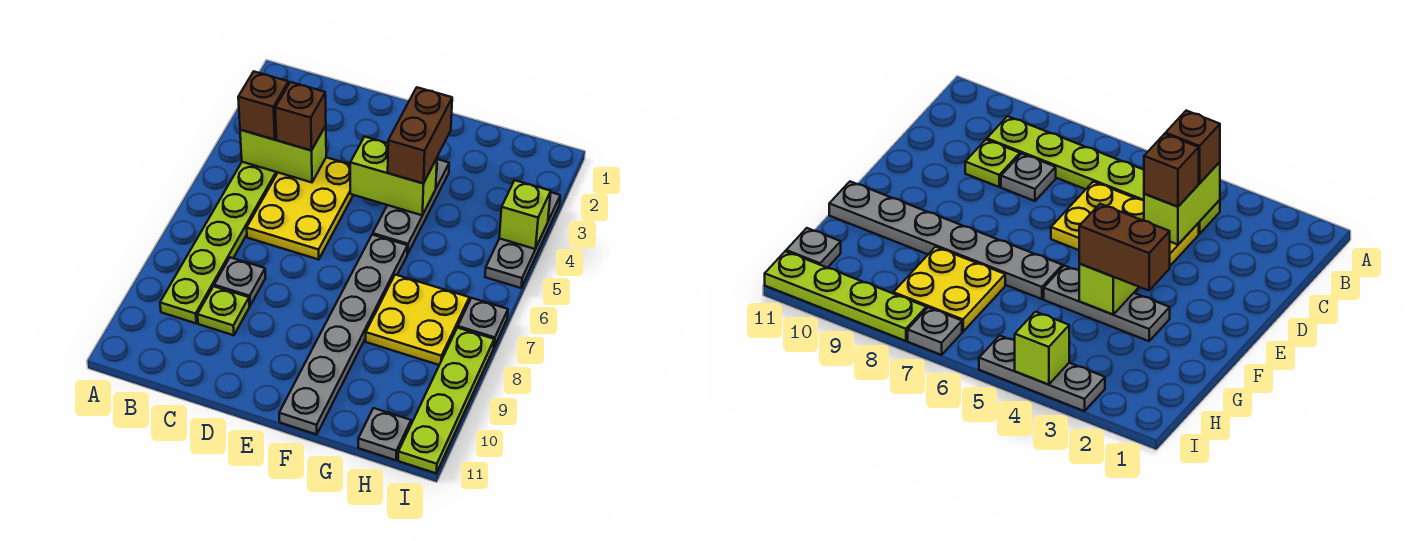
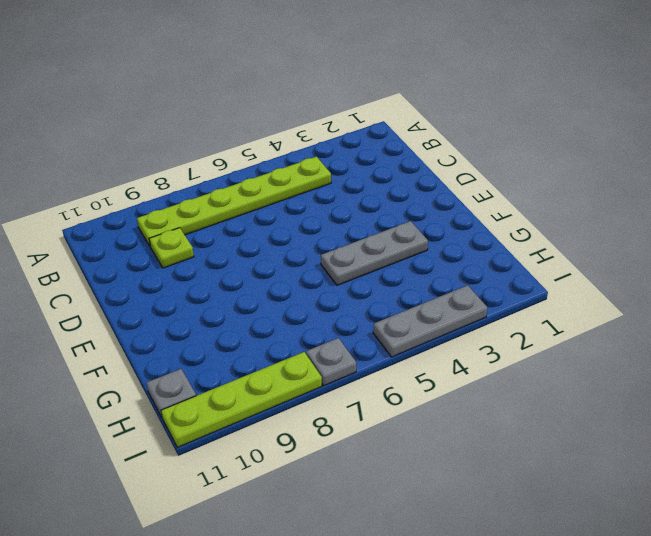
none -> yellow plate C4:D6 level 1
none -> grey plate C8 level 1
none -> grey plate F6:F11 level 1

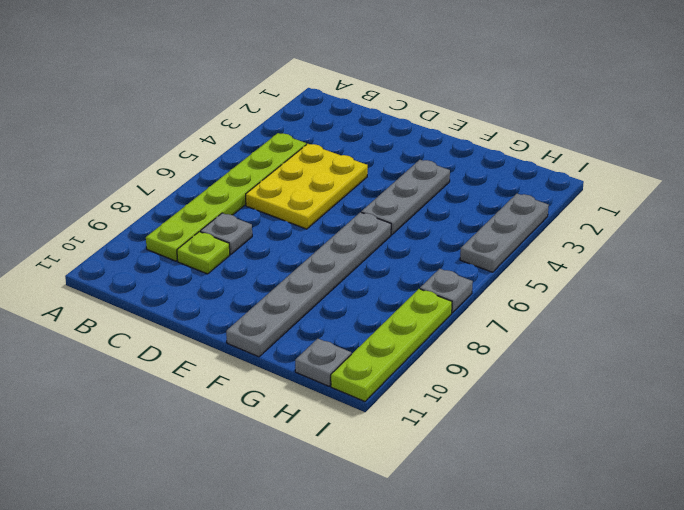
none -> yellow plate G7:H8 level 1
none -> lime brick B4:C4 level 2
none -> lime brick E4:F4 level 2

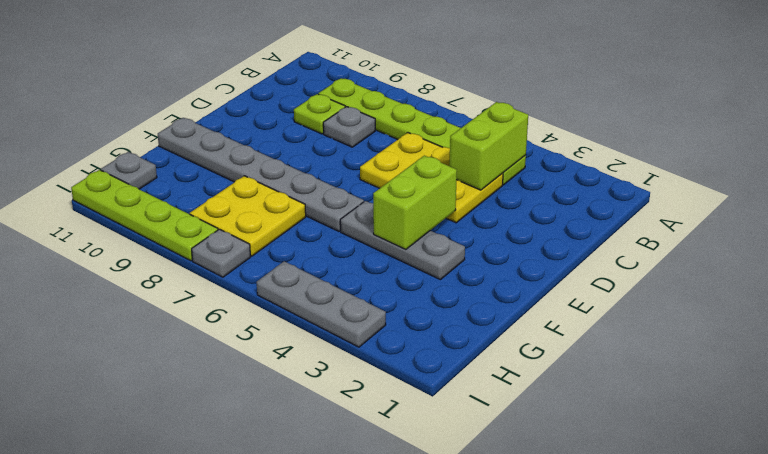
none -> lime brick I4 level 2
none -> brown brick B4 level 3
none -> brown brick C4 level 3

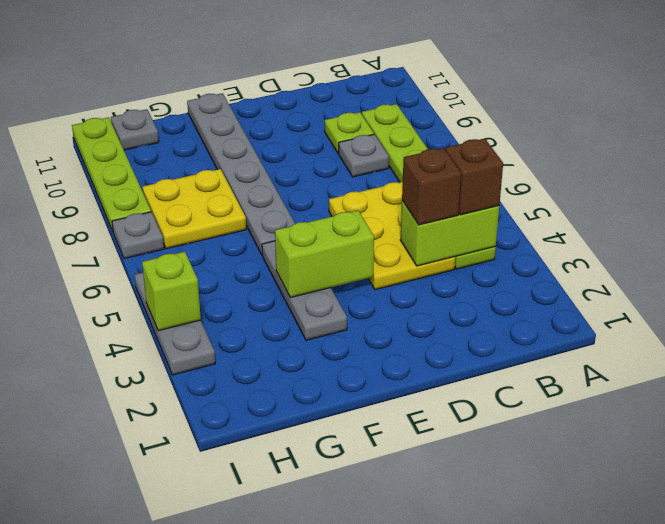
none -> brown brick F3:F4 level 3

